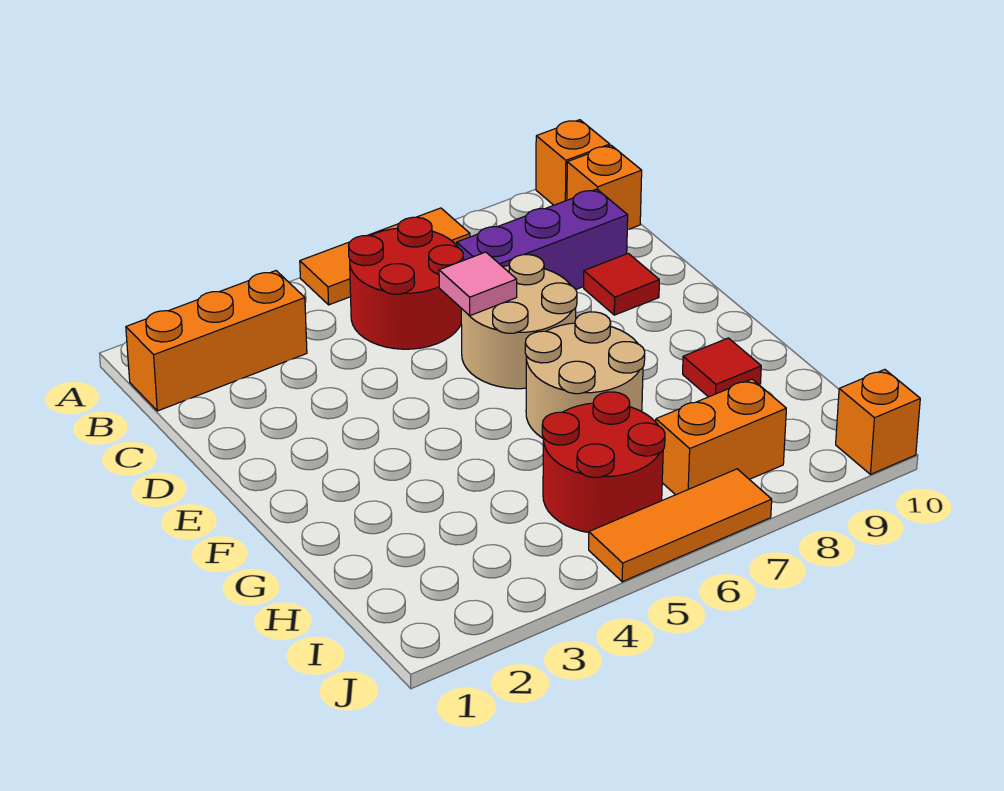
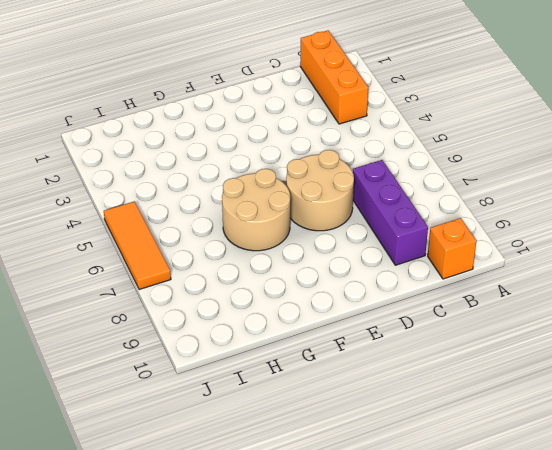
none -> orange tile A5:A7 level 1
none -> orange brick A10 level 1
none -> red round brick B5:C6 level 1

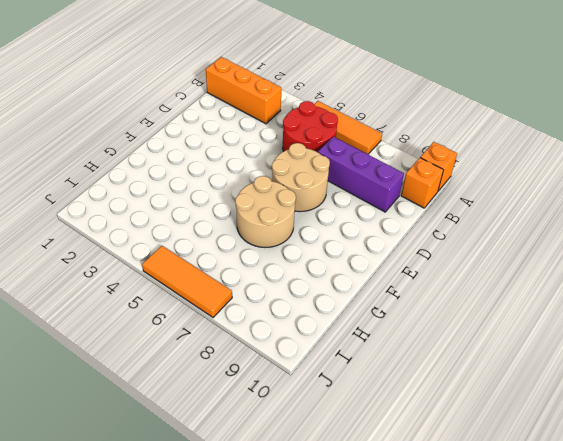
none -> red tile D9 level 1
none -> red tile G9 level 1
none -> red round brick H5:I6 level 1

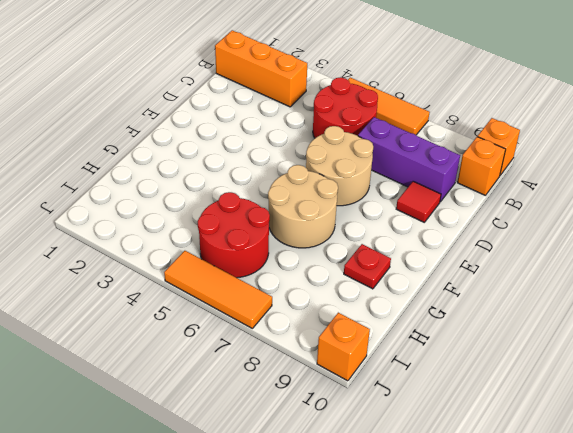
red plate G9 level 1 -> red tile G9 level 1
none -> orange brick I7:I8 level 1
none -> pink tile D6 level 2

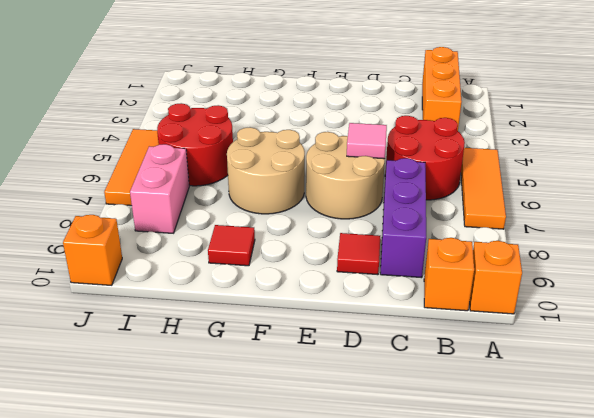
pink brick I7:I8 level 1 -> orange brick I7:I8 level 1

